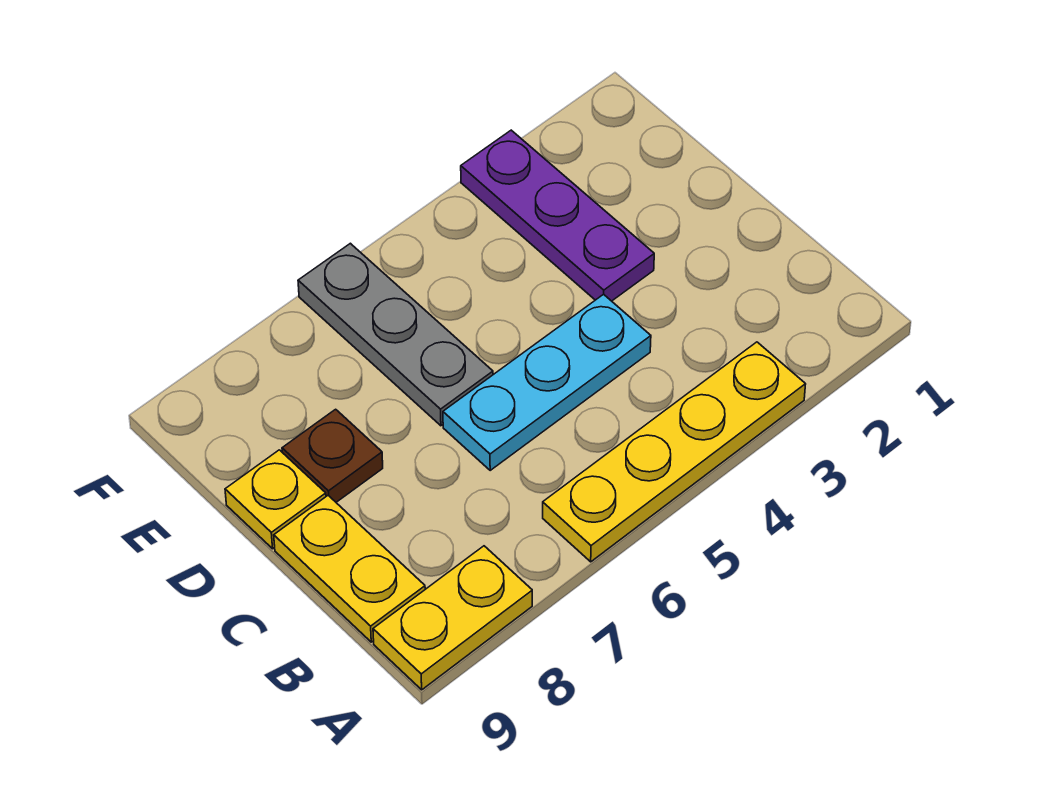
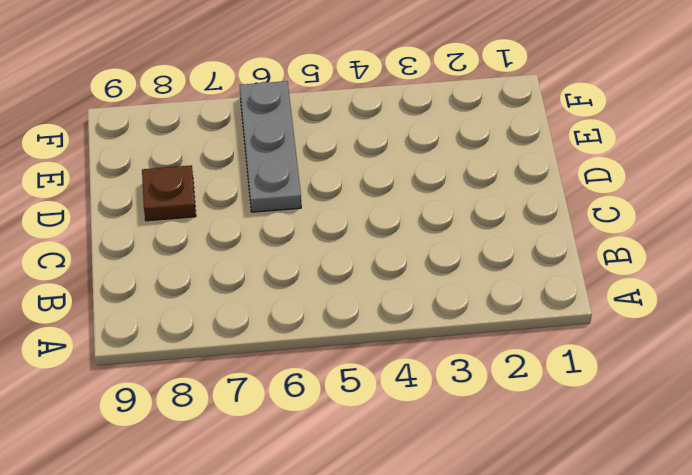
none -> yellow plate A3:A6 level 1
none -> yellow plate A8:A9 level 1

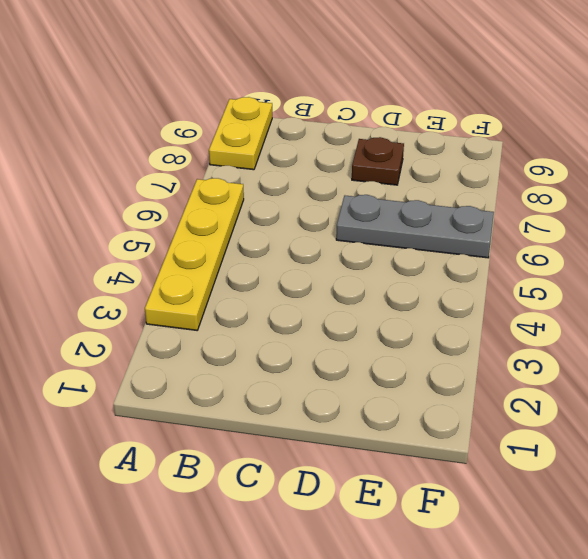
none -> yellow plate B9:C9 level 1
none -> cyan plate C4:C6 level 1

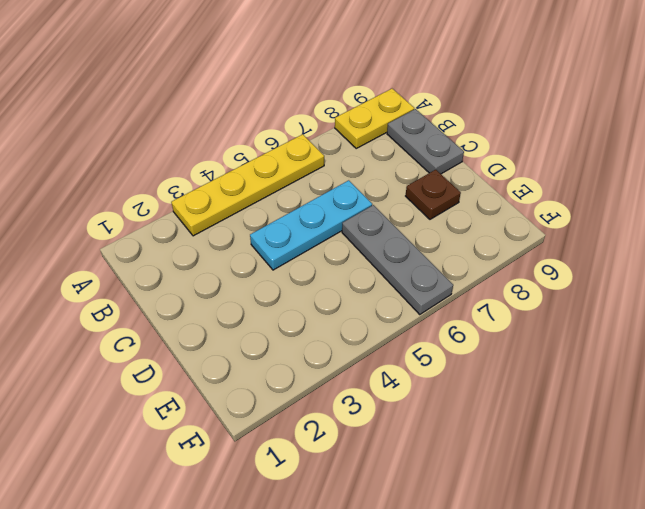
grey plate B9:C9 level 1 -> yellow plate B9:C9 level 1
none -> purple plate D3:F3 level 1
none -> yellow plate D9 level 1

